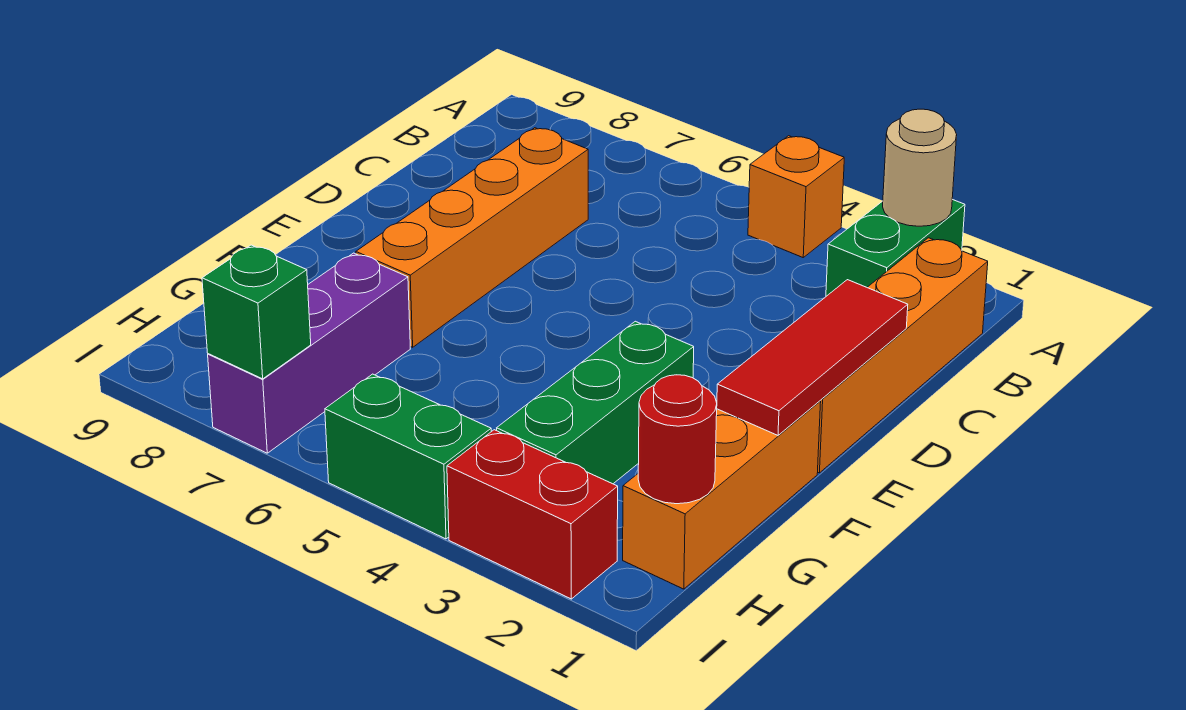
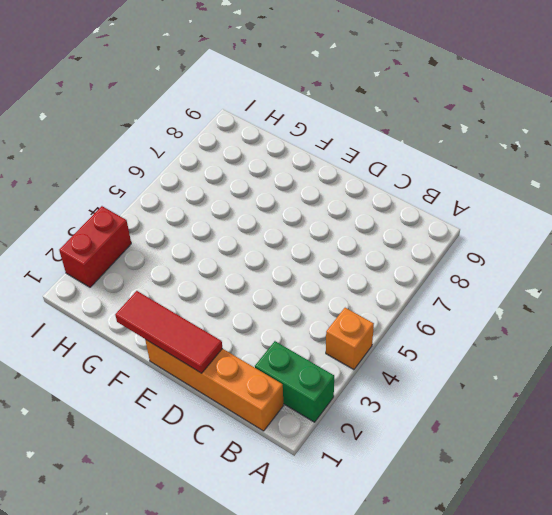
none -> orange brick C7:F7 level 1
none -> orange brick F1:H1 level 1
none -> green brick F3:H3 level 1

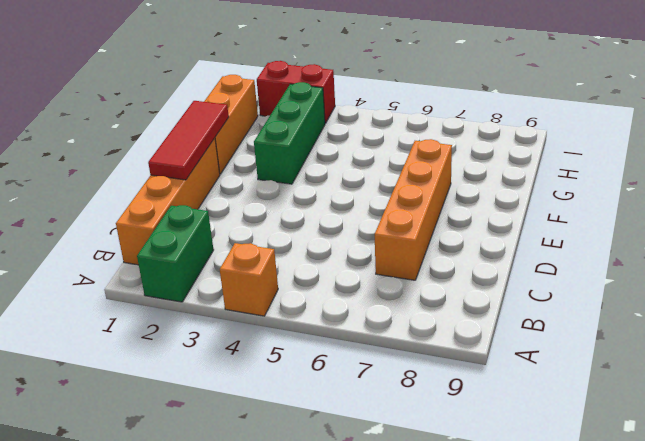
none -> purple brick G7:I7 level 1
none -> green brick I4:I5 level 1
none -> tan round brick A2 level 2

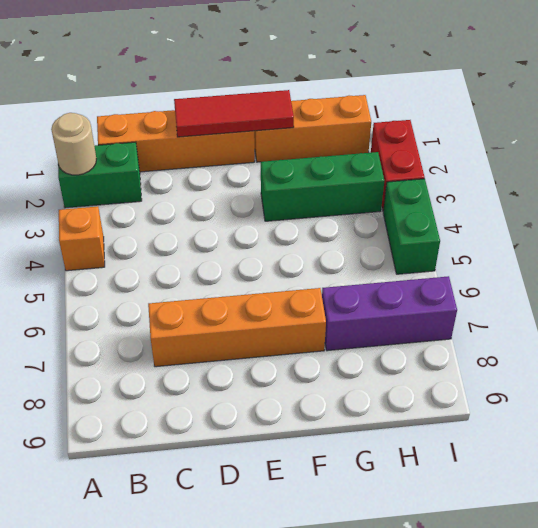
none -> red round brick H1 level 2
none -> green brick I7 level 2

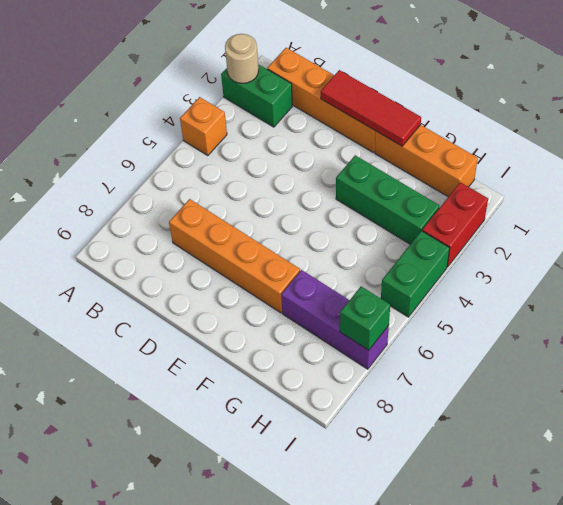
none -> red round brick H1 level 2

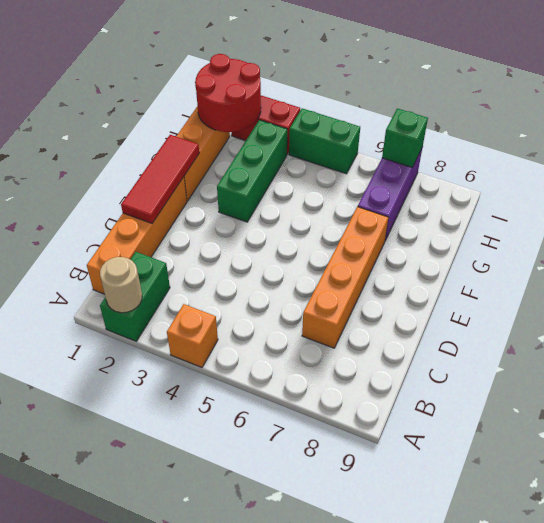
red round brick H1:I2 level 2 -> red round brick H1 level 2

